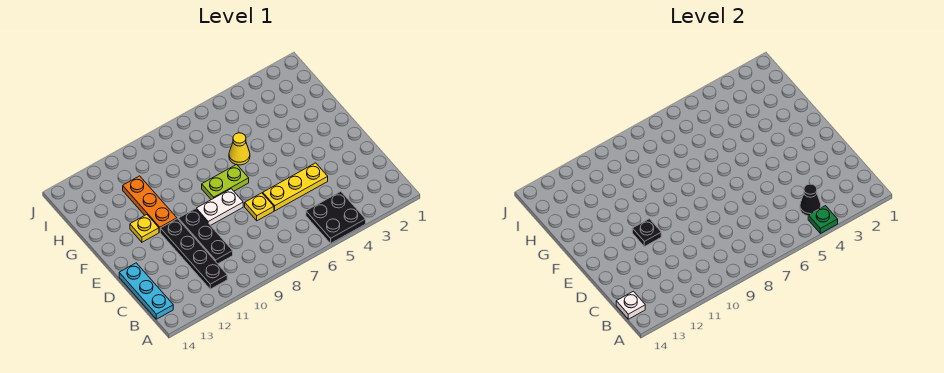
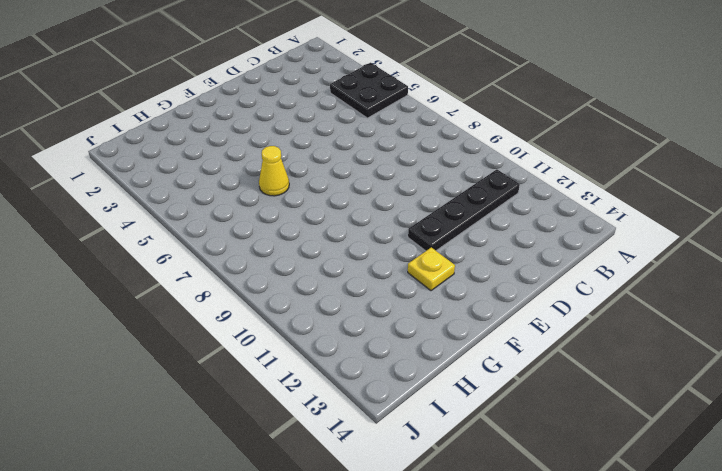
none -> cyan plate B14:D14 level 1
none -> black plate C10:E10 level 1
none -> yellow plate D4:D6 level 1

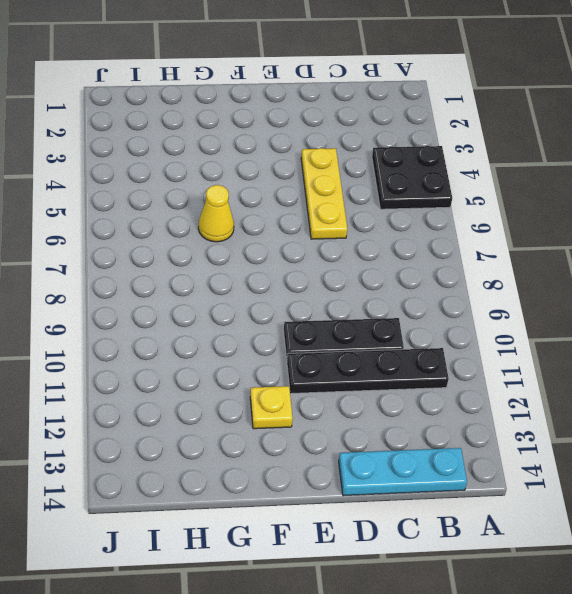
none -> yellow plate D7 level 1
none -> white plate E8:E9 level 1
none -> lime plate F7:F8 level 1

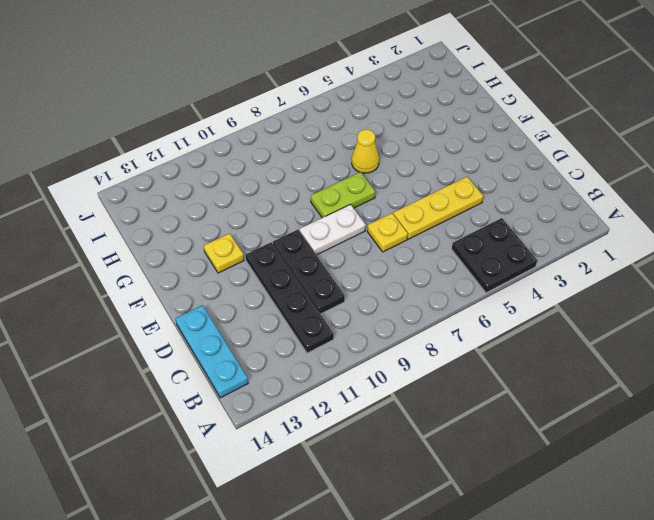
none -> orange plate F11:H11 level 1
none -> green plate A4 level 2
none -> black cone B4 level 2

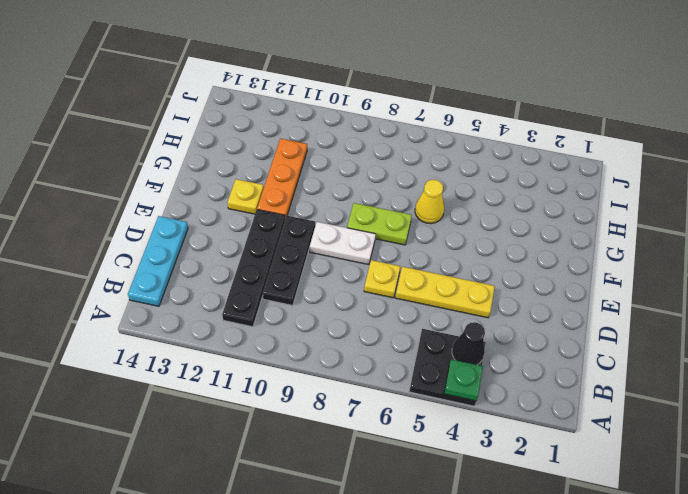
none -> white plate B14 level 2
none -> black plate E11 level 2

